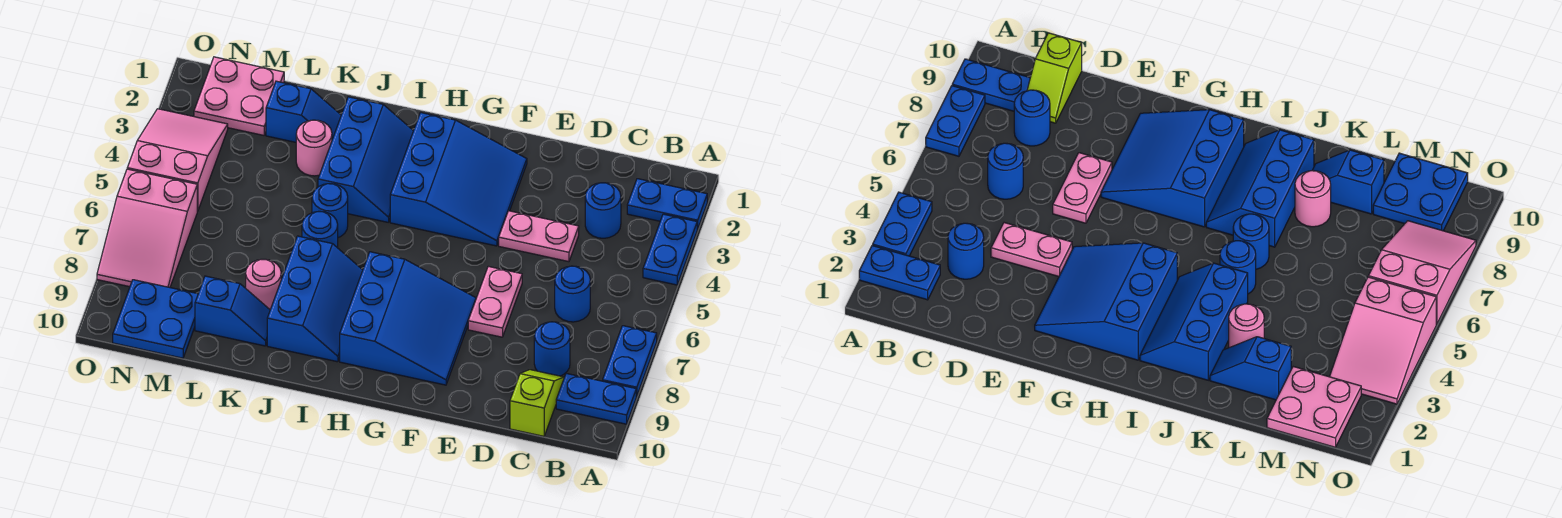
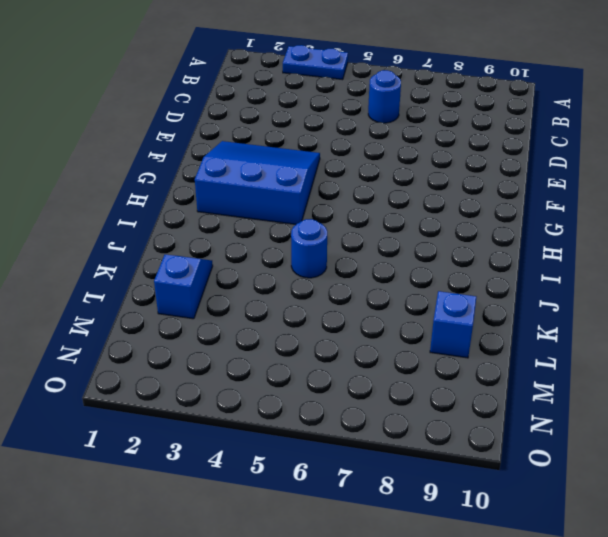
none -> blue plate A2:B2 level 1
none -> blue plate A7:A8 level 1
none -> blue plate A9:B9 level 1

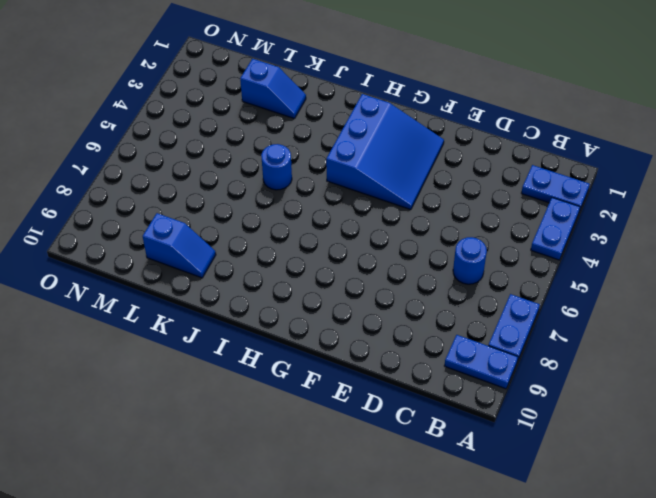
none -> blue round brick C3 level 1
none -> blue round brick C8 level 1
none -> lime slope C9:C10 level 1 top 10

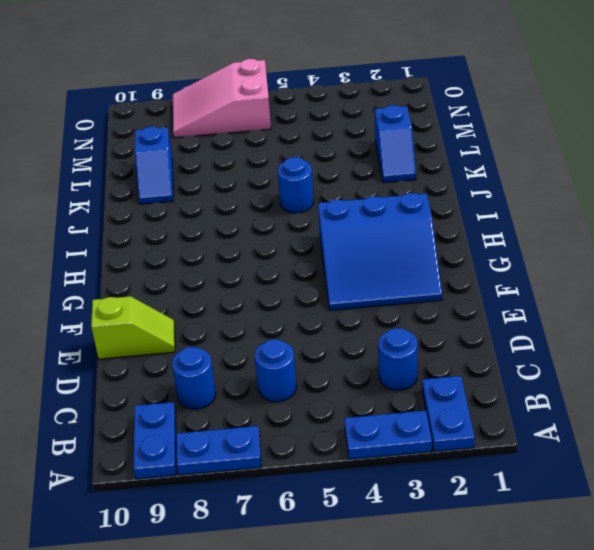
lime slope E9:E10 level 1 top 10 -> lime slope C9:C10 level 1 top 10
none -> pink plate D4:E4 level 1
none -> pink plate E6:E7 level 1
none -> blue slope F7:H9 level 1 top H

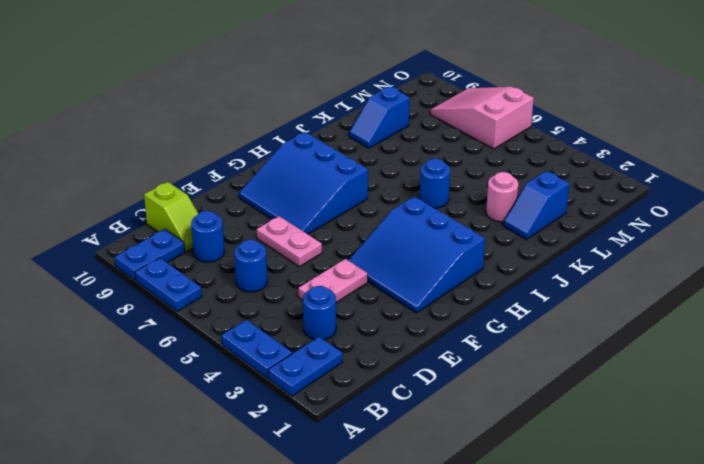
none -> blue slope I2:J4 level 1 top J
none -> blue slope I7:J9 level 1 top J
none -> blue round brick J6 level 1

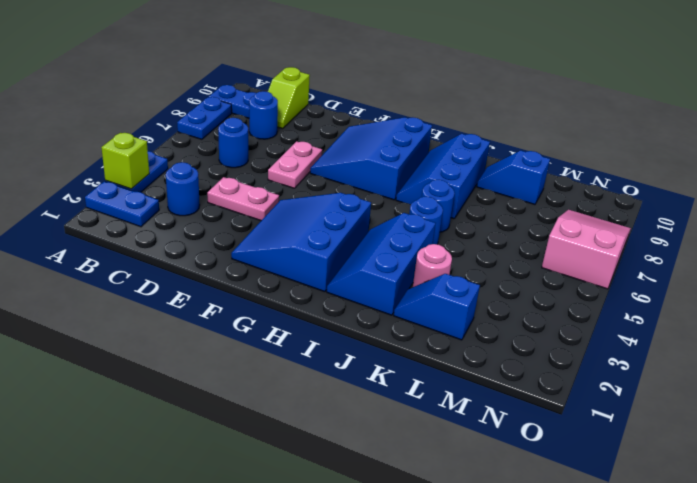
lime brick A3 level 2 -> none
none -> pink round brick K8 level 1
none -> pink plate M1:N2 level 1
none -> blue plate M9:N10 level 1

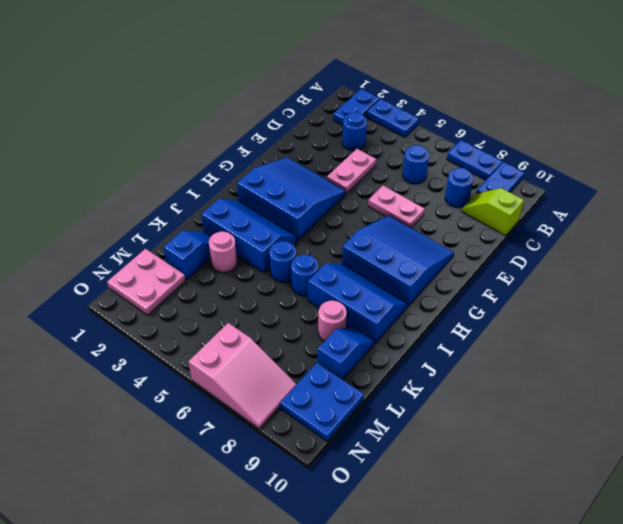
none -> pink slope N3:O5 level 1 top 5

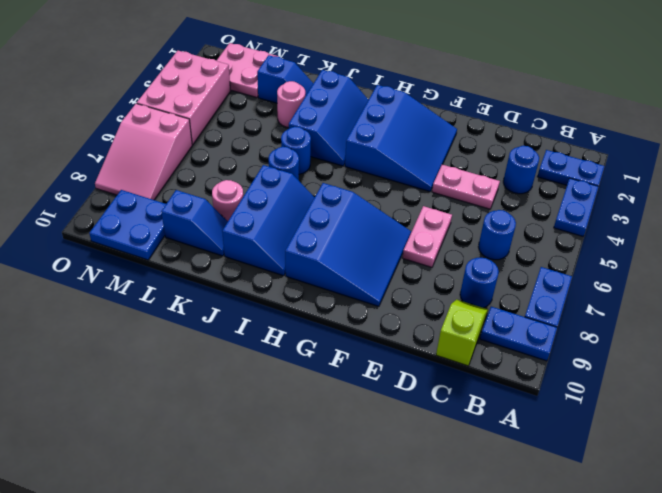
pink brick N3:O5 level 1 -> pink slope N3:O5 level 1 top 5

